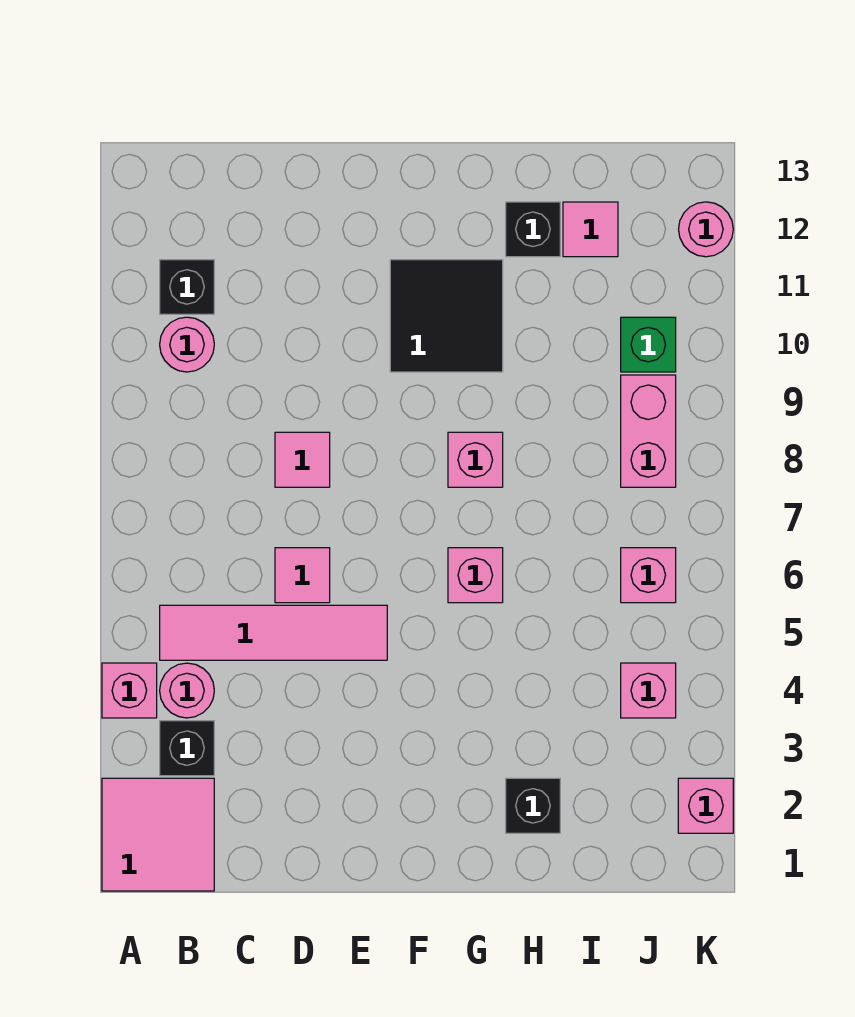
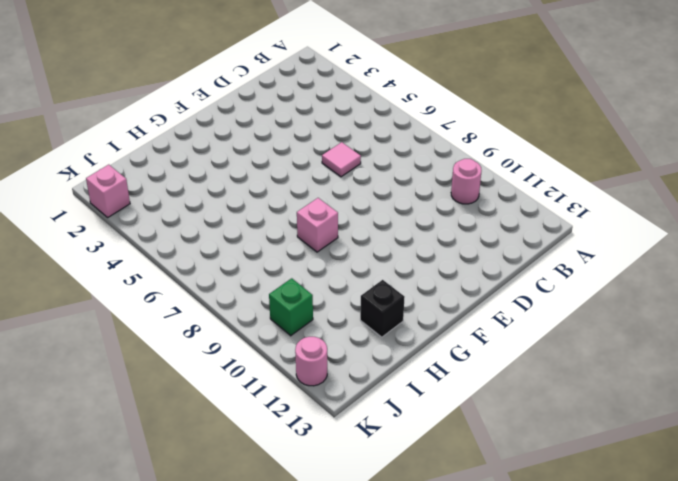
none -> pink tile A1:B2 level 1
none -> pink brick A4 level 1
none -> black brick B3 level 1

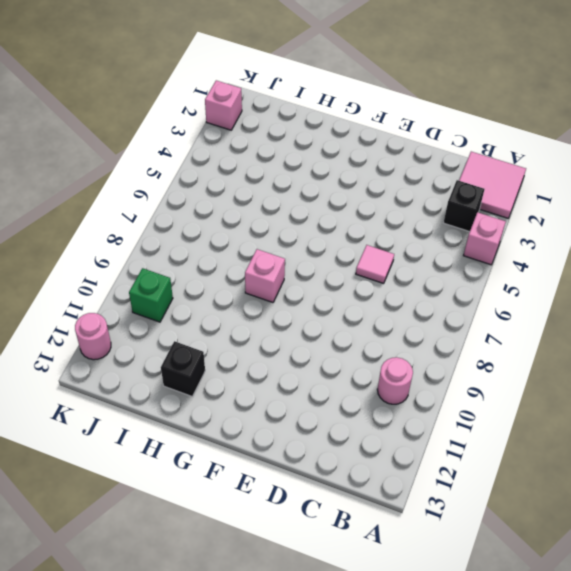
none -> pink round brick B4 level 1
none -> pink tile B5:E5 level 1
none -> black brick B11 level 1

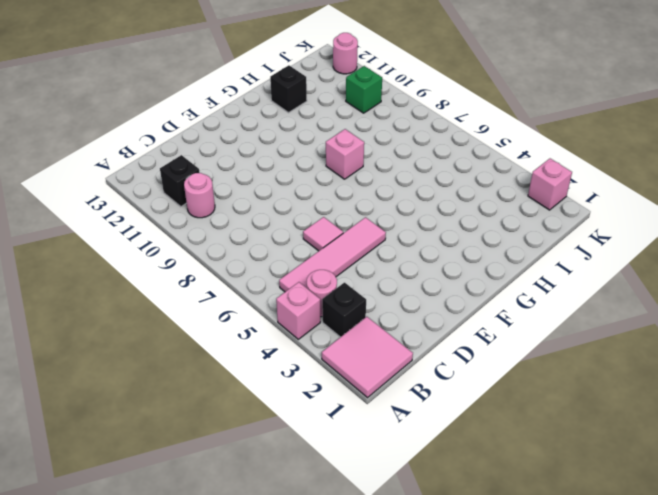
none -> pink tile D8 level 1
none -> black tile F10:G11 level 1
none -> pink brick G6 level 1

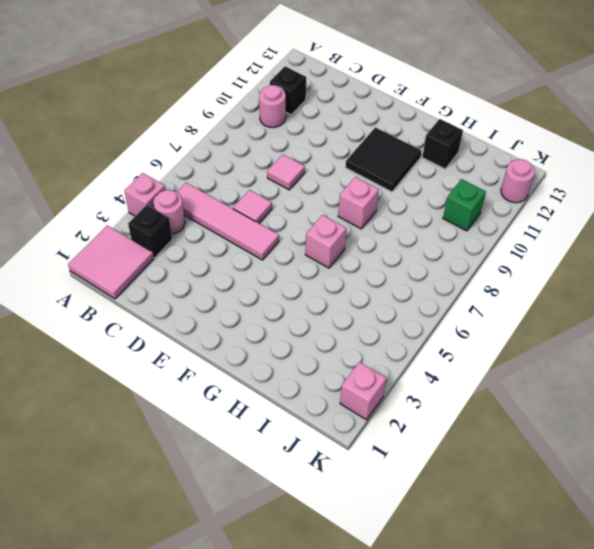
none -> black brick H2 level 1
none -> pink tile I12 level 1
none -> pink brick J4 level 1

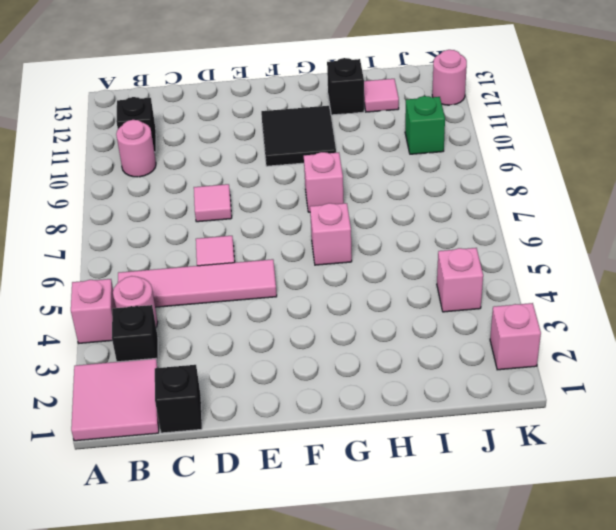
black brick C1 level 1 -> black brick H2 level 1
none -> pink brick J6 level 1
none -> pink brick J8:J9 level 1

